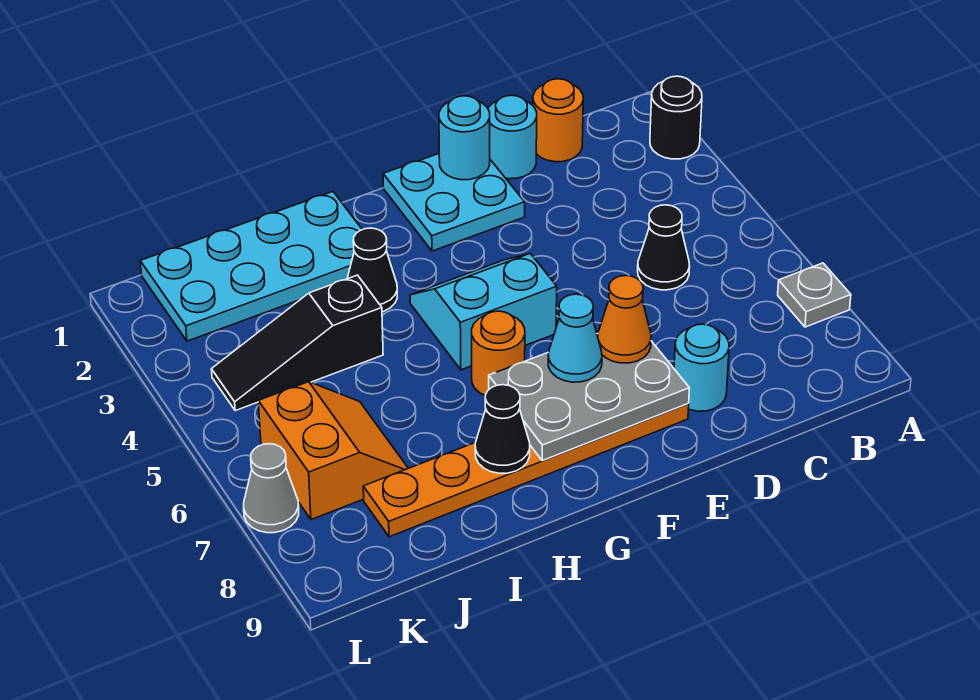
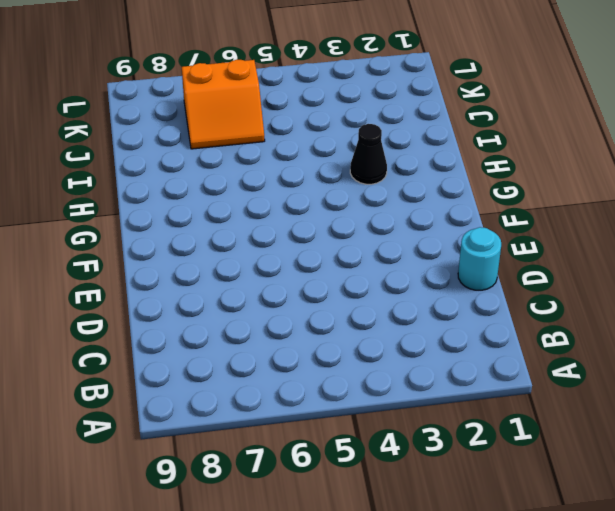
none -> black round brick A2 level 1
none -> grey plate A7 level 1
none -> orange round brick C1 level 1

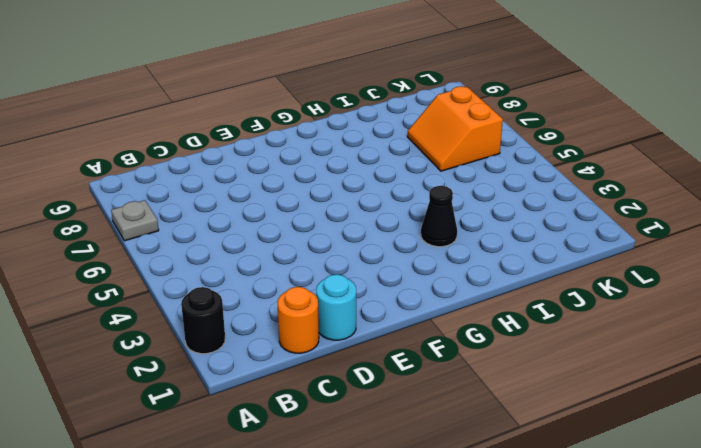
none -> black cone C5 level 1
none -> cyan round brick D8 level 1
none -> cyan plate E1:F2 level 1

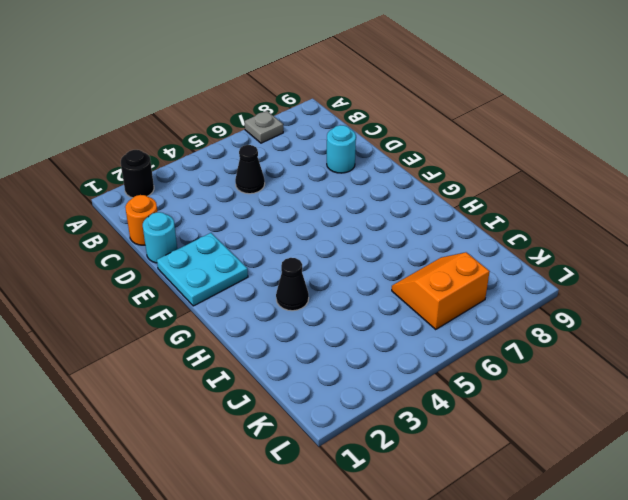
none -> orange plate E8:J8 level 1
none -> cyan slope F4:G5 level 1 top 5
none -> orange round brick G6 level 1

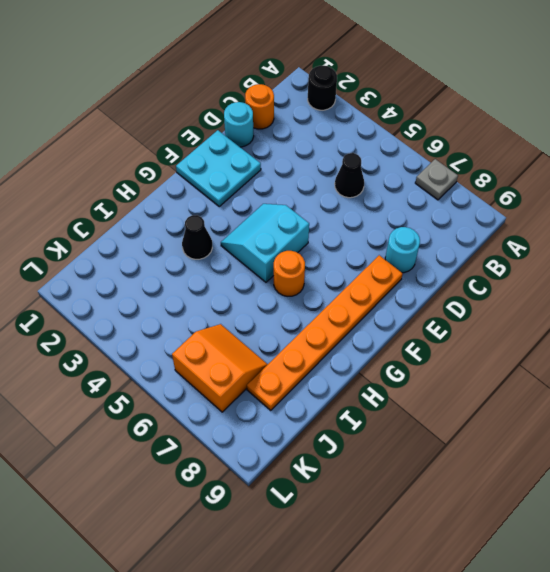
none -> cyan plate H1:K2 level 1
none -> black slope I4:K4 level 1 top I
none -> grey cone L7 level 1

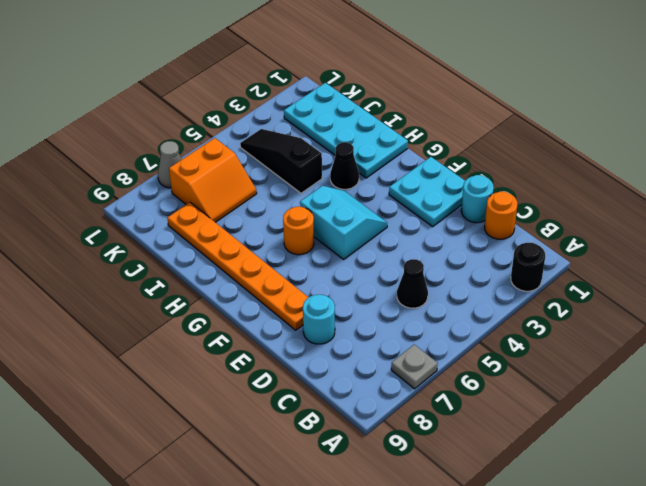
none -> cyan round brick E1 level 2
none -> grey plate E7:G8 level 2
none -> black cone H8 level 2

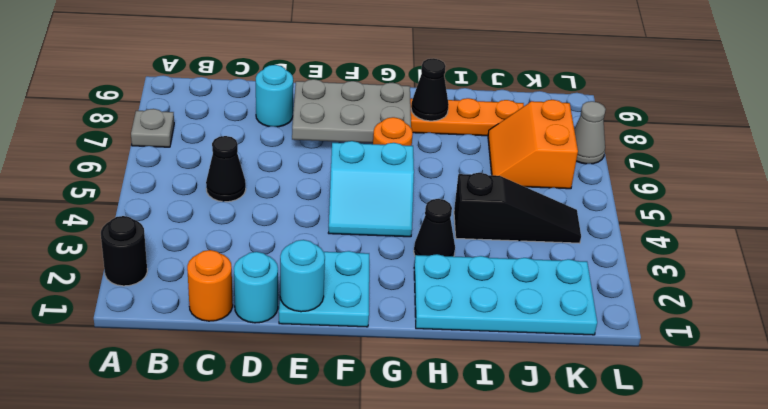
none -> orange cone E7 level 3
none -> cyan cone F7 level 3

